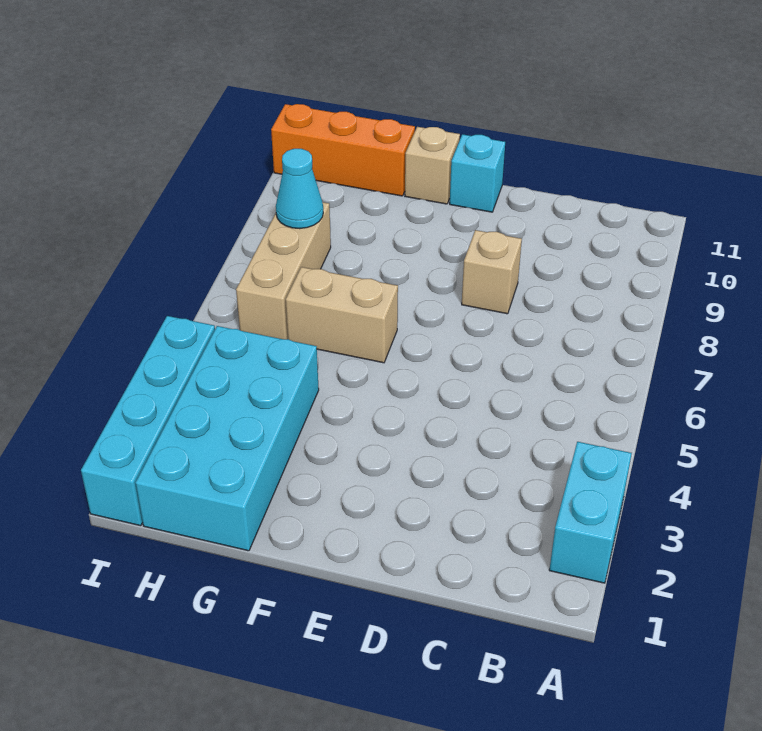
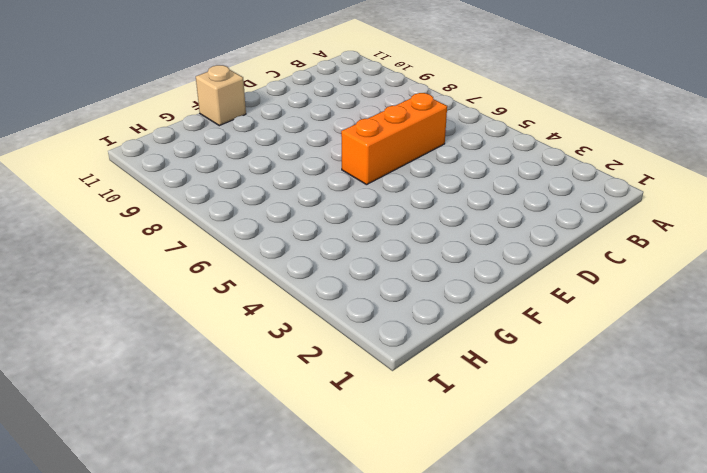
orange brick C6:E6 level 1 -> orange brick G11:I11 level 1
none -> cyan brick A2:A3 level 1
none -> tan brick D8 level 1

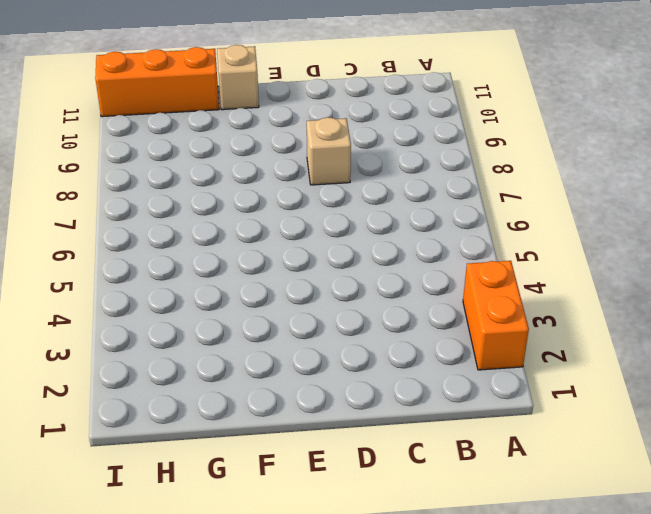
orange brick A2:A3 level 1 -> cyan brick A2:A3 level 1
none -> cyan brick E11 level 1
none -> tan brick F6:G6 level 1

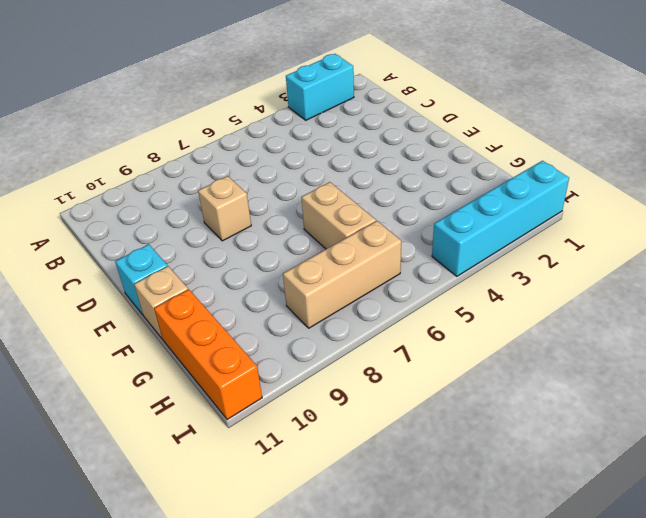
none -> cyan brick G1:H4 level 1
none -> cyan cone H8 level 2

